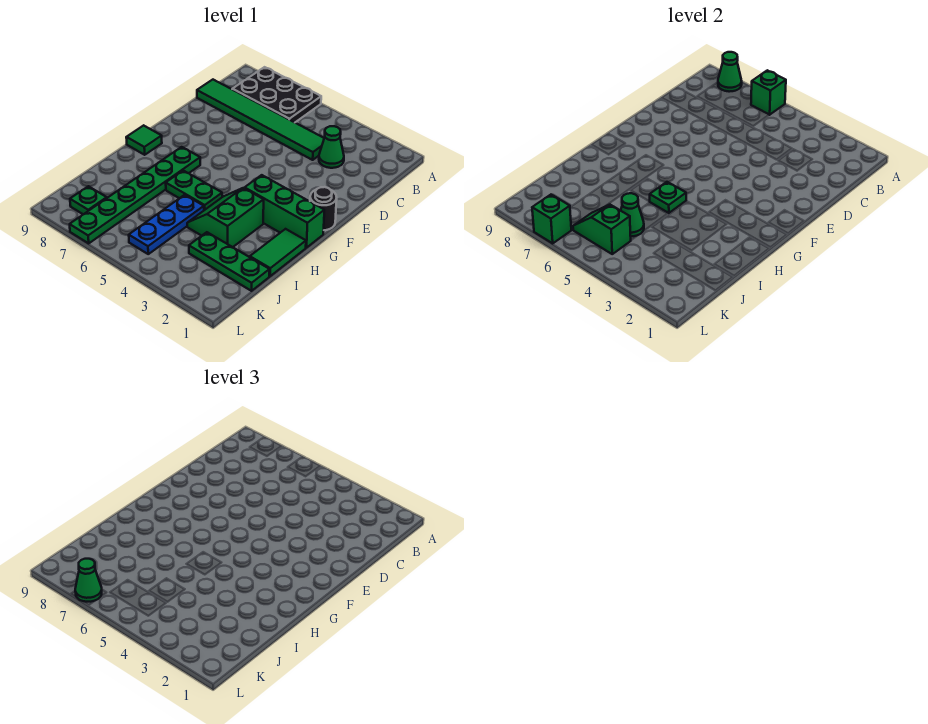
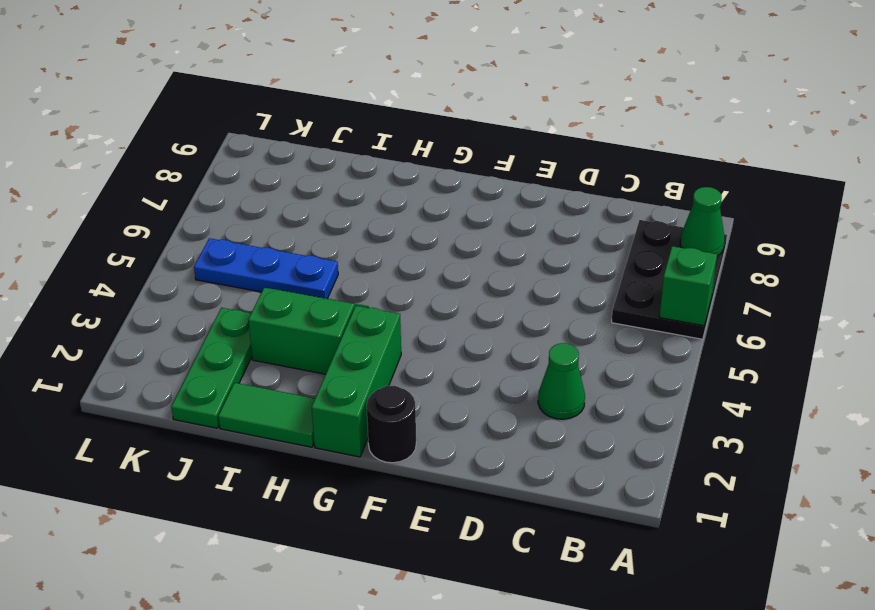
none -> green tile C4:C9 level 1
none -> green plate G7:L7 level 1
none -> green tile G9 level 1

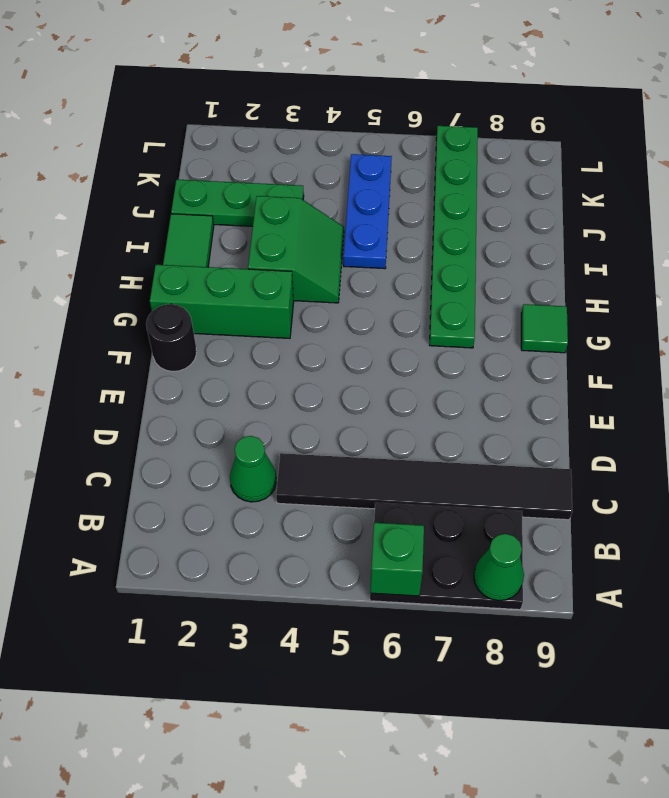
black tile C4:C9 level 1 -> green tile C4:C9 level 1
none -> green plate H5:H6 level 1
none -> green plate K8 level 1
none -> green plate H5 level 2

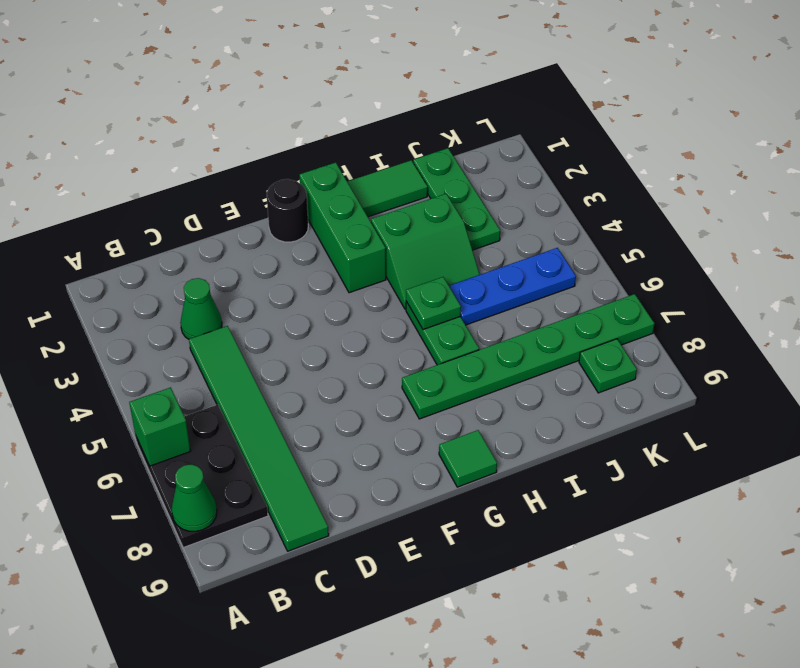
none -> green cone J5 level 2
none -> green slope K5:K6 level 2 top 5
none -> green brick L7 level 2

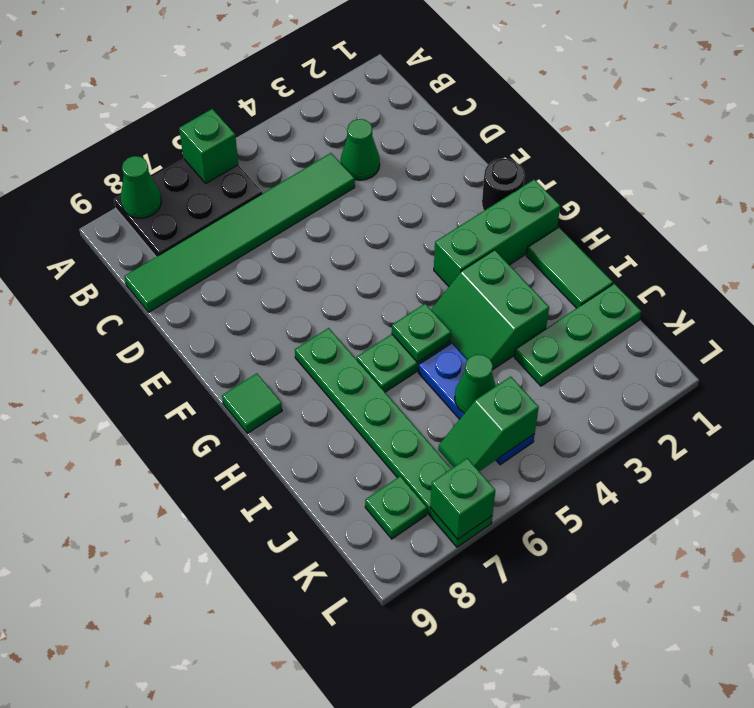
none -> green cone L7 level 3

